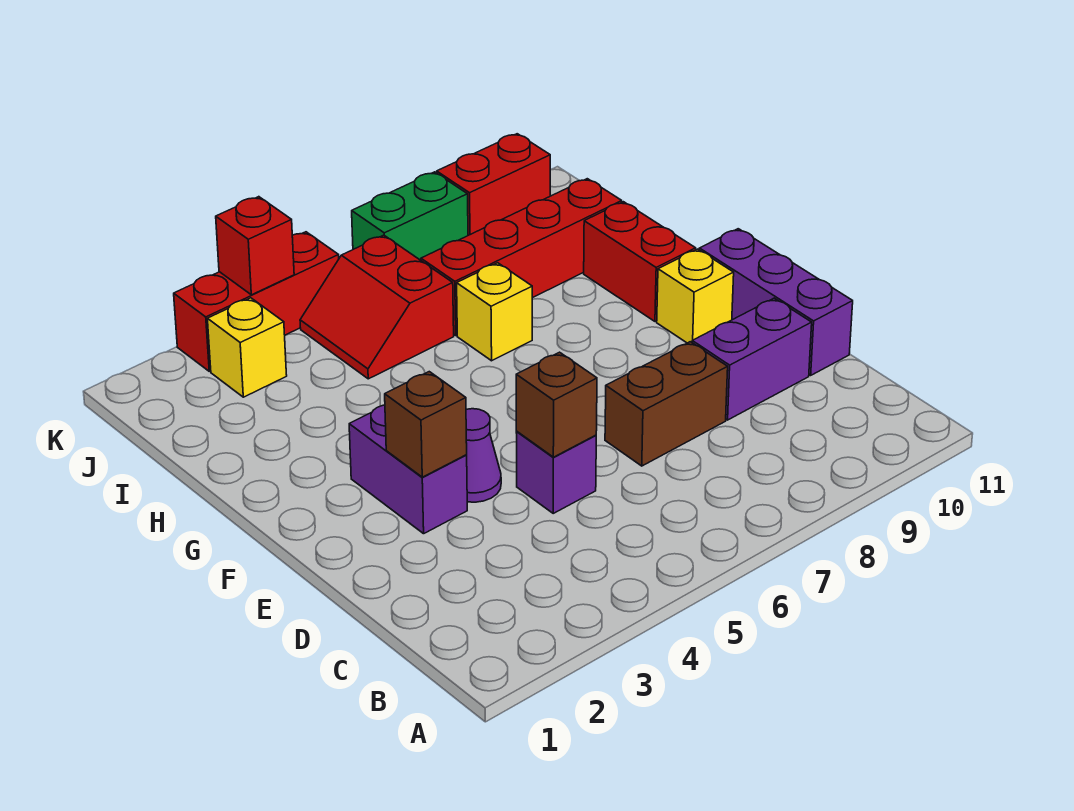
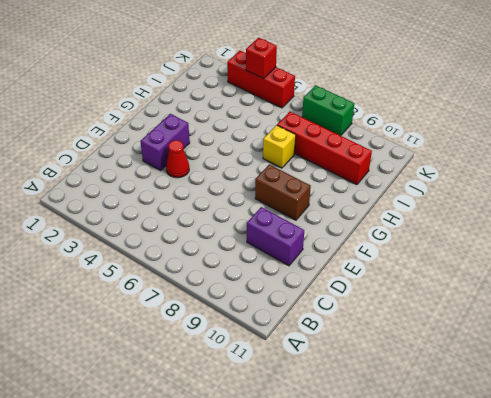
red cone E4 level 1 -> purple cone E4 level 1
brown brick F8:F9 level 1 -> brown brick D7:D8 level 1
none -> purple brick D5 level 1
none -> purple brick D11:F11 level 1
none -> yellow brick F10 level 1

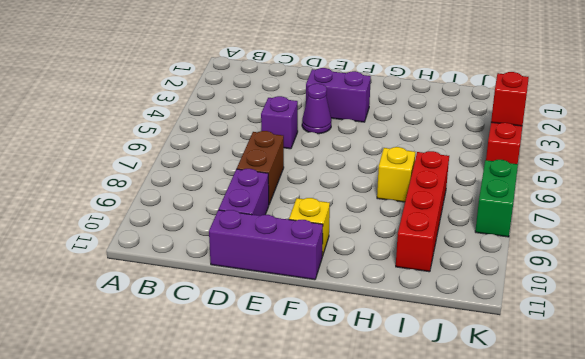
none -> red brick G10:H10 level 1
none -> red slope I5:J6 level 1 top 6
none -> yellow brick J3 level 1

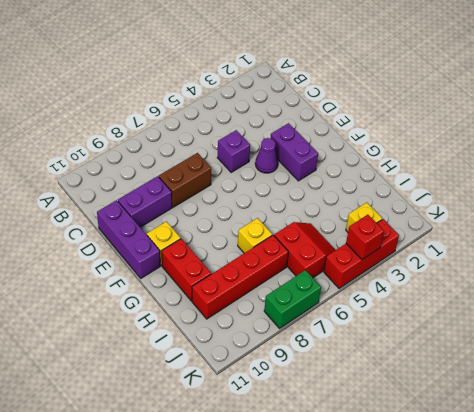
none -> red brick K9:K10 level 1
none -> brown brick D5 level 2
none -> brown brick E3 level 2

